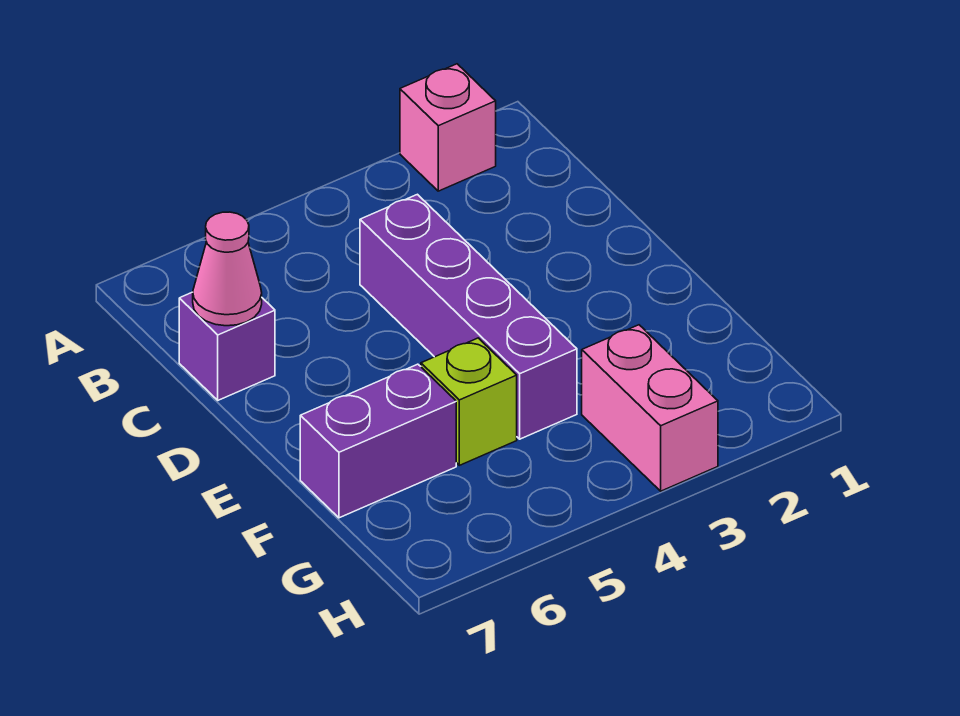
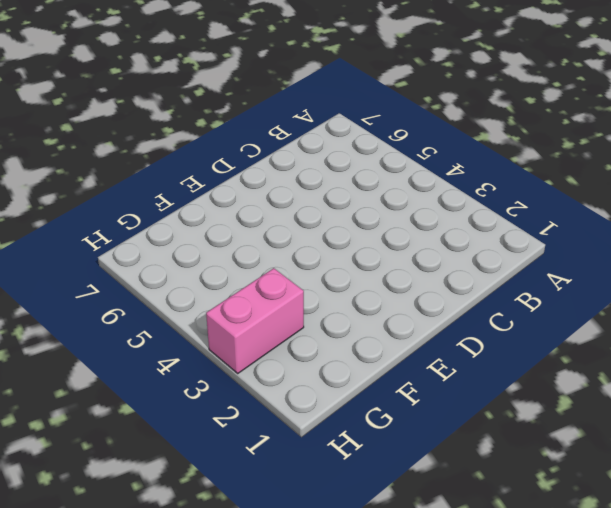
none -> pink brick A2 level 1
none -> purple brick C4:F4 level 1

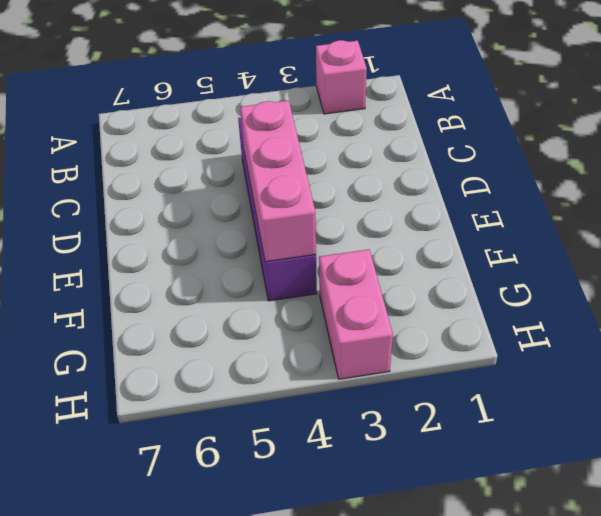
pink brick D4:F4 level 2 -> none
none -> purple brick C7 level 1
none -> lime brick F5 level 1

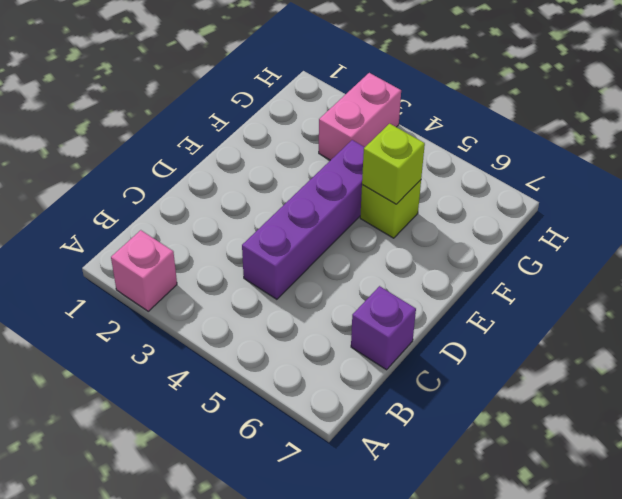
lime brick F5 level 2 -> none
none -> purple brick F6:F7 level 1
none -> pink cone C7 level 2

